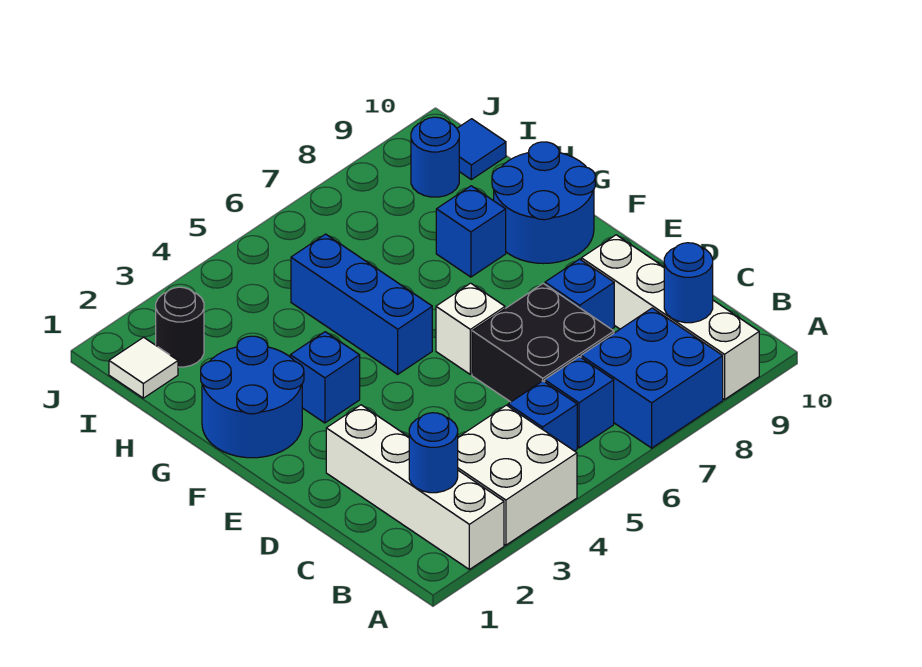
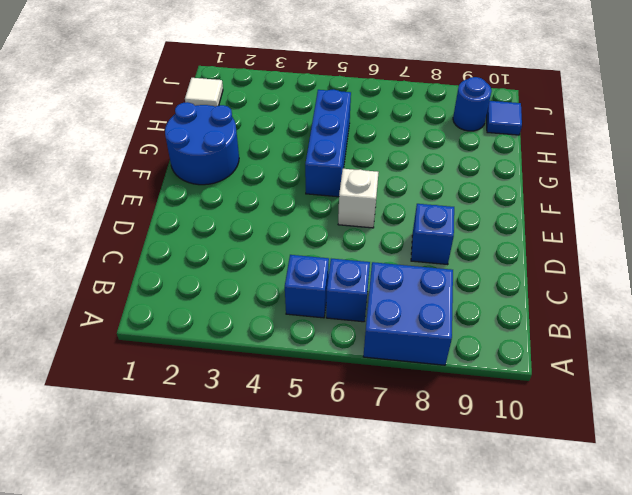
none -> white brick A2:D2 level 1
none -> white brick A3:B4 level 1
none -> white brick A9:D9 level 1

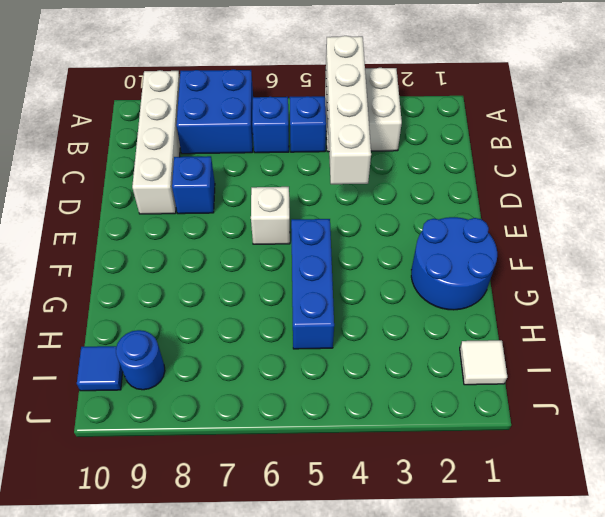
white brick A4:D4 level 2 -> white brick A2:D2 level 1
none -> black brick C6:D7 level 1
none -> blue brick F3 level 1
none -> blue round brick F9:G10 level 1

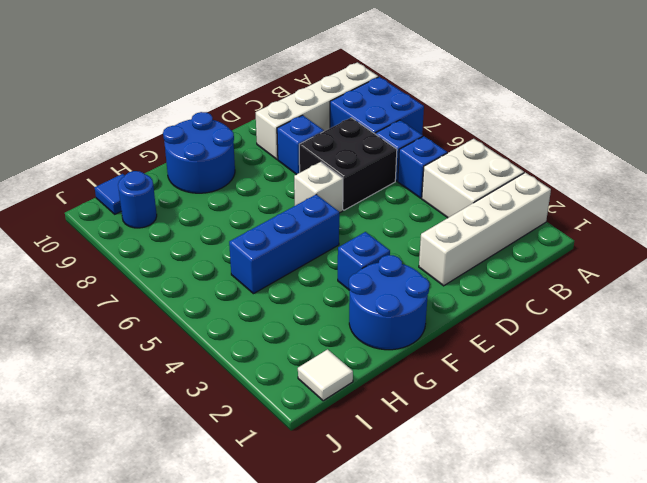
none -> blue brick G8 level 1
none -> black round brick I2 level 1
none -> blue round brick B2 level 2

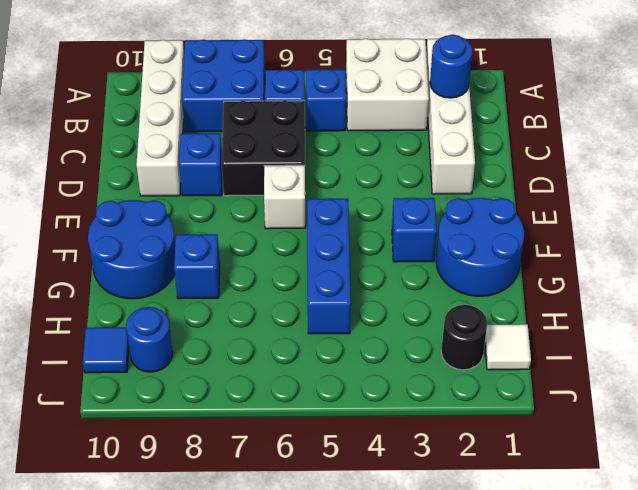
none -> blue round brick B9 level 2

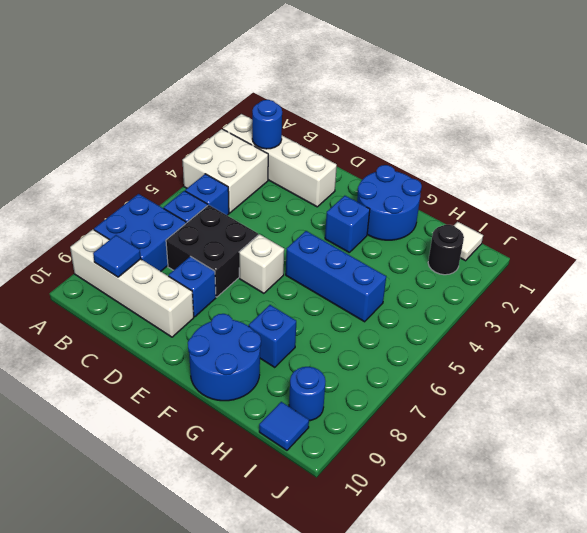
blue tile B9 level 2 -> blue round brick B9 level 2

